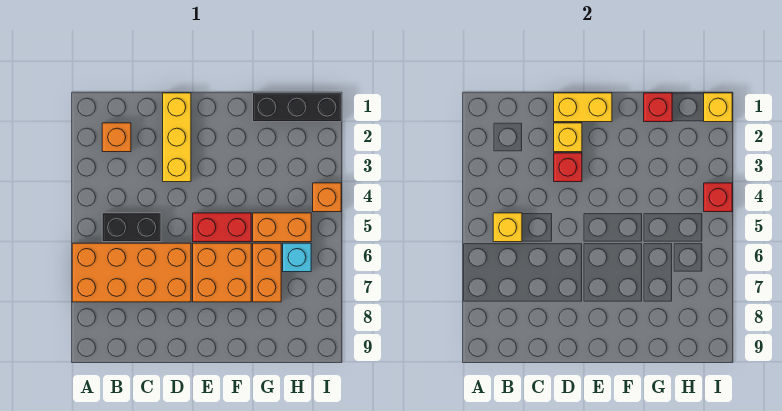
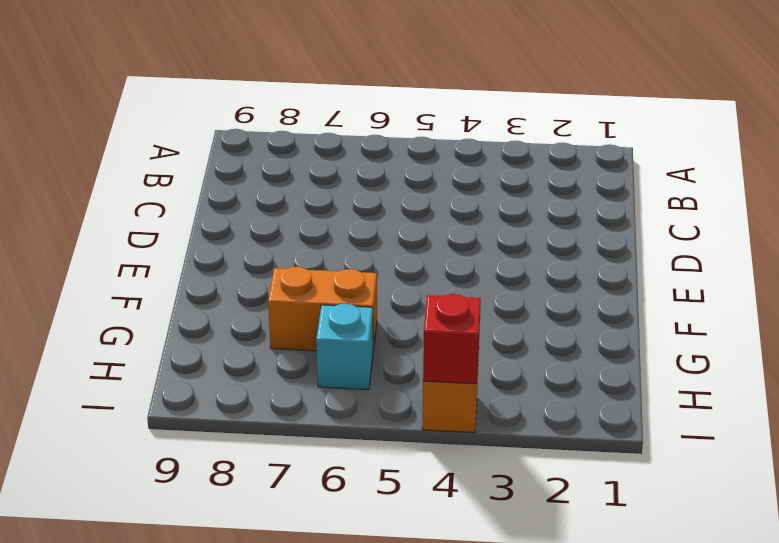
none -> orange brick A6:D7 level 1
none -> orange brick B2 level 1
none -> black brick B5:C5 level 1

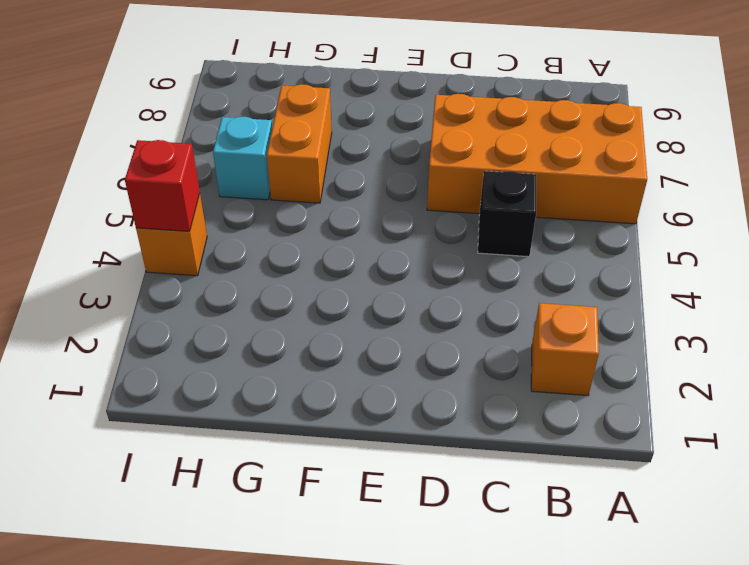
black brick C5 level 1 -> black brick B5:C5 level 1
none -> yellow brick D1:D3 level 1
none -> red brick E5:F5 level 1
none -> orange brick E6:F7 level 1

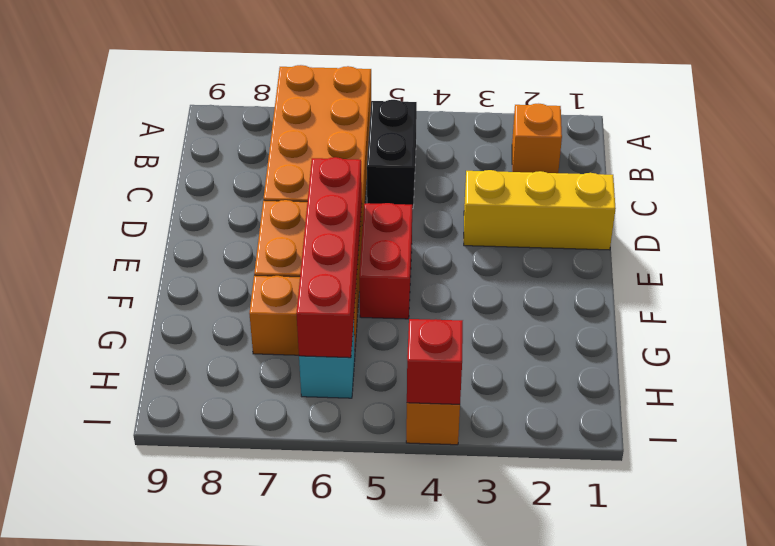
red brick E6:H6 level 2 -> none
none -> black brick G1:I1 level 1
none -> orange brick G5:H5 level 1
none -> yellow brick B5 level 2

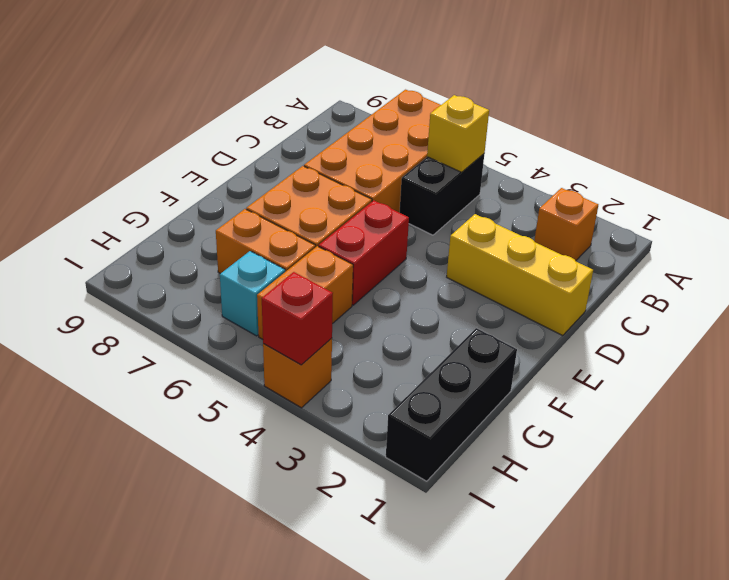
none -> yellow brick D1:E1 level 2
none -> yellow brick D2 level 2
none -> red brick D3 level 2

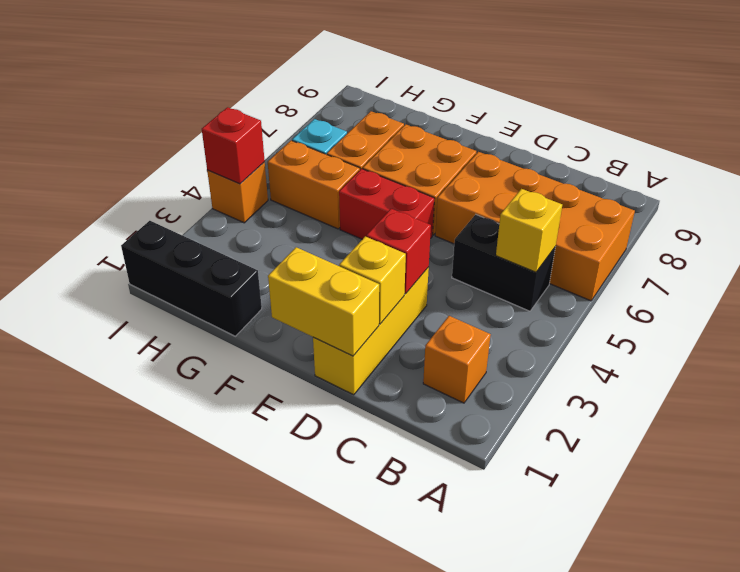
none -> red brick G1 level 2
none -> yellow brick I1 level 2

